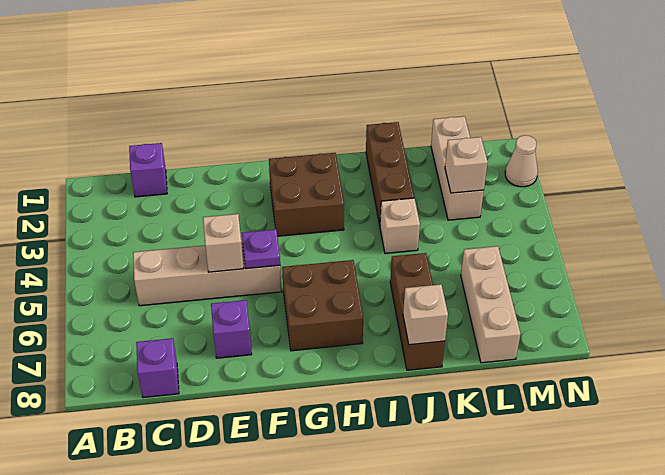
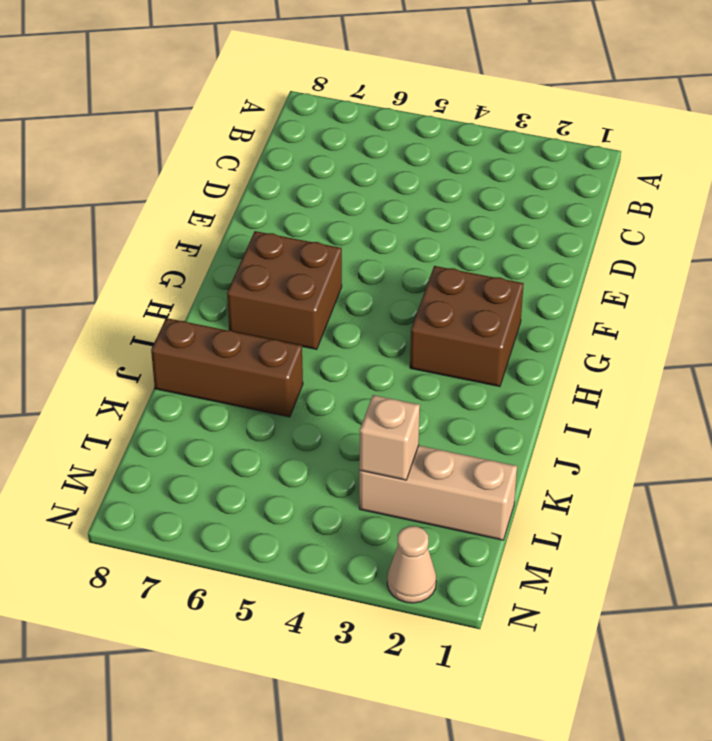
none -> purple brick C1 level 1
none -> tan brick C5:F5 level 1
none -> purple brick C8 level 1

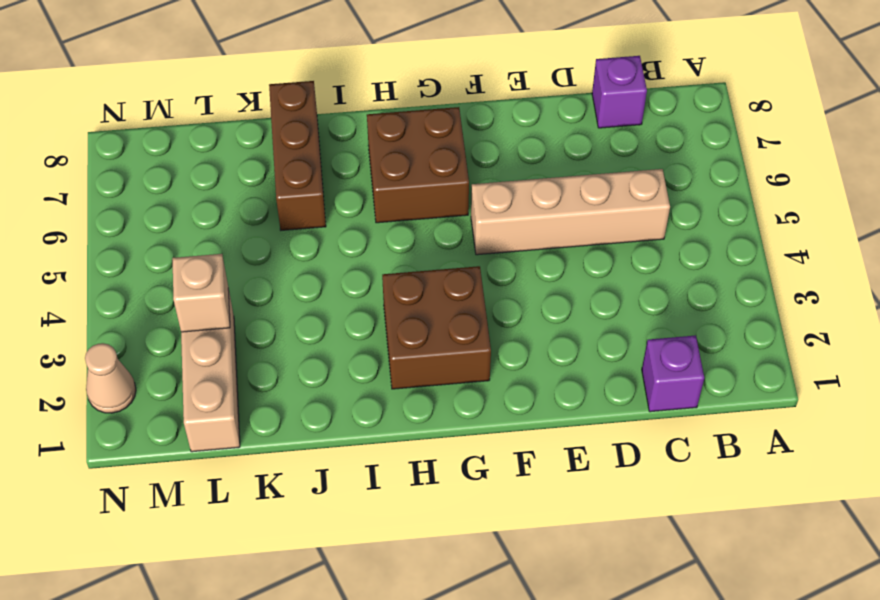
none -> purple brick E7 level 1
none -> brown brick J1:J3 level 1
none -> tan brick J4 level 1

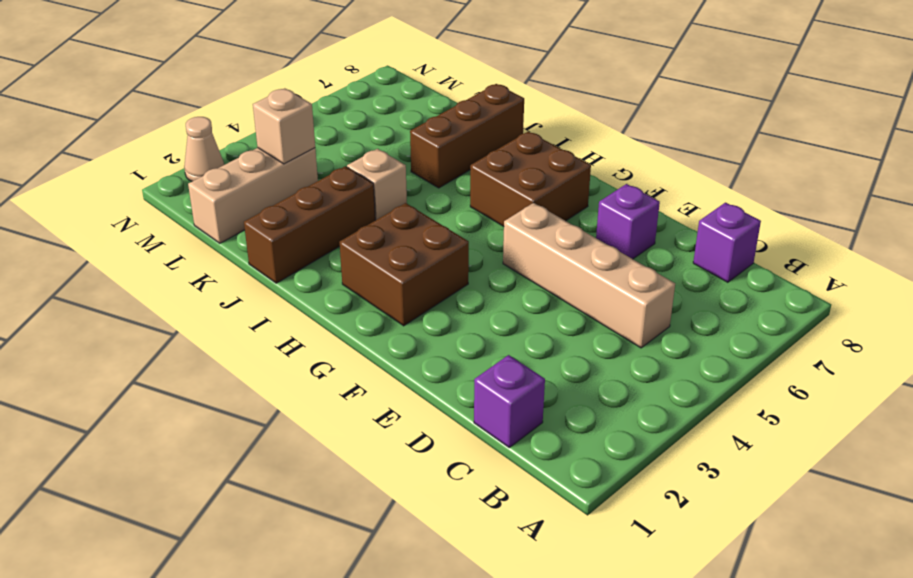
none -> tan brick L6:L8 level 1
none -> tan brick E5 level 2
none -> purple plate F5 level 2

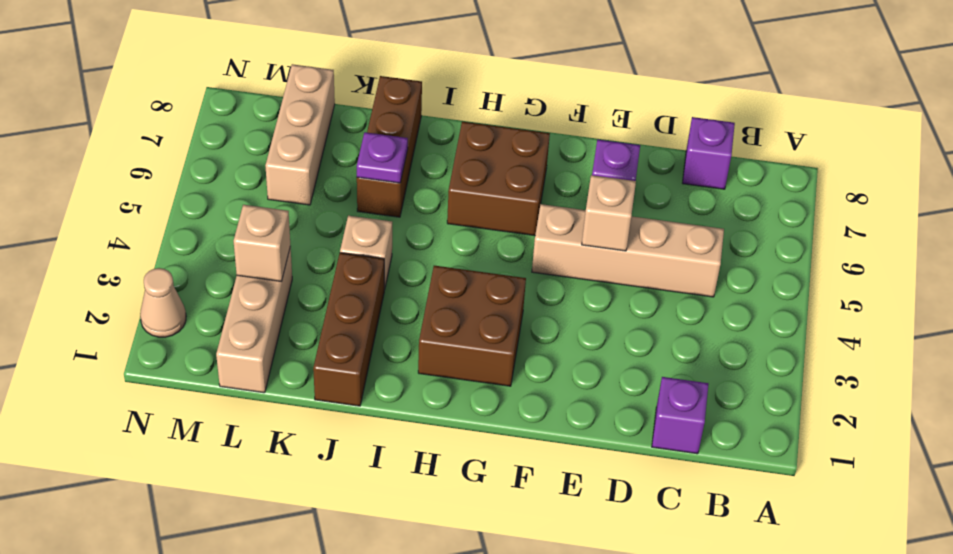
purple plate J6 level 2 -> purple plate F5 level 2
none -> tan brick J8 level 2

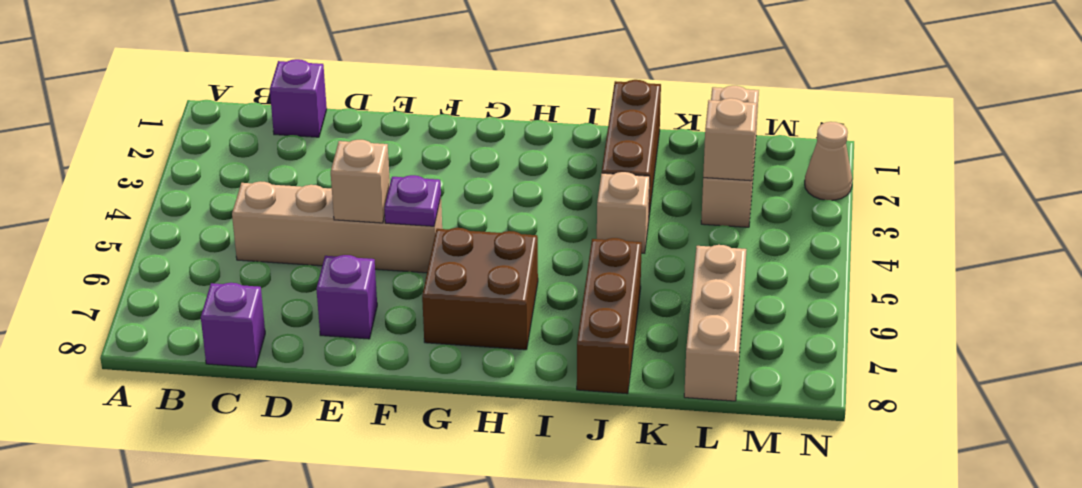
none -> brown brick G2:H3 level 1
none -> tan brick J8 level 2

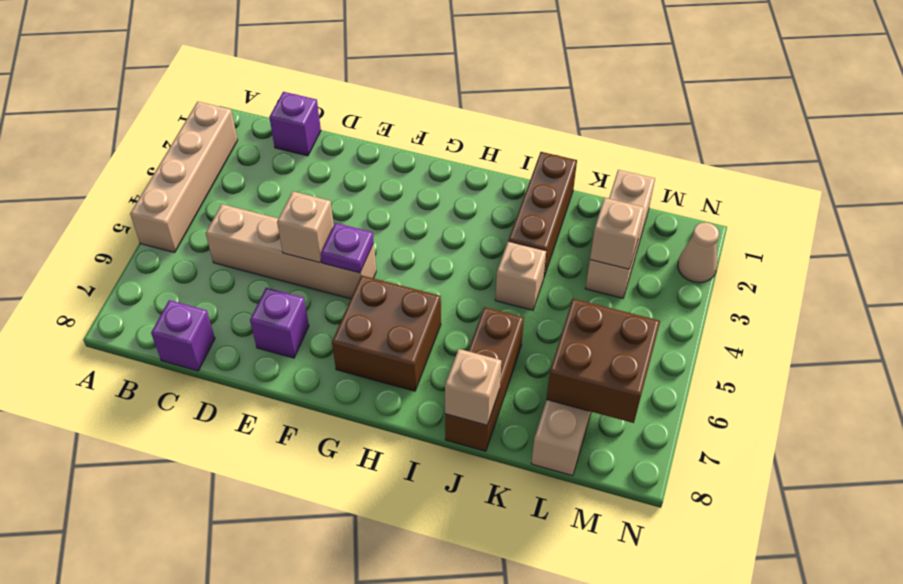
tan brick A2:A5 level 1 -> none
brown brick L6:M7 level 2 -> brown brick G2:H3 level 1

